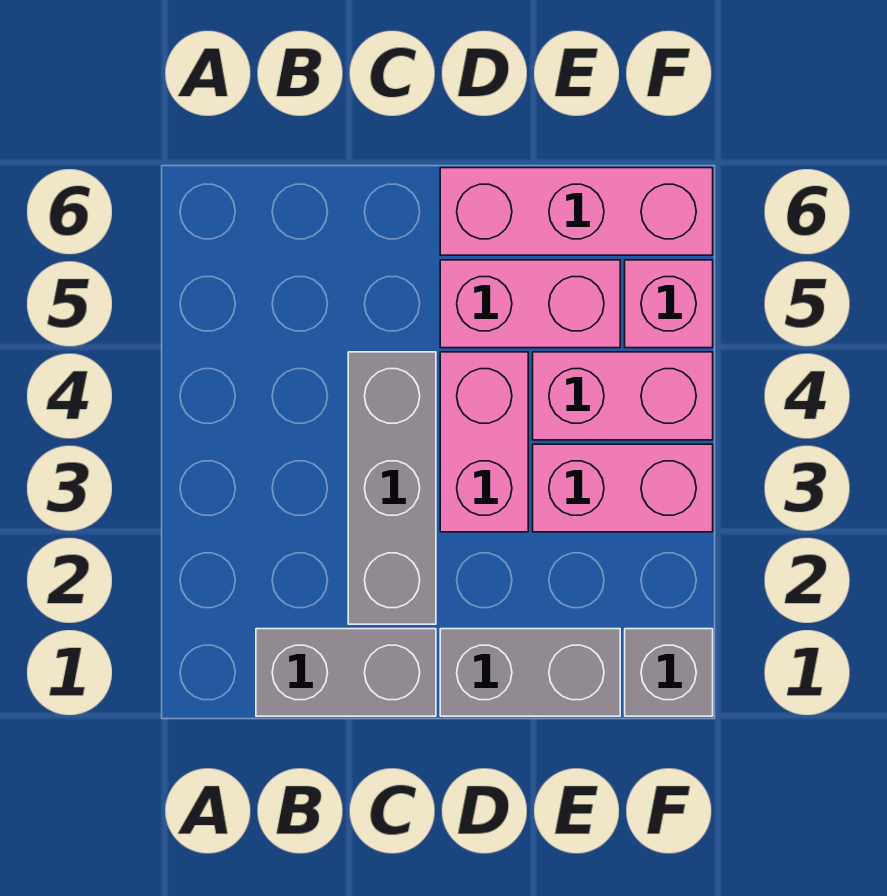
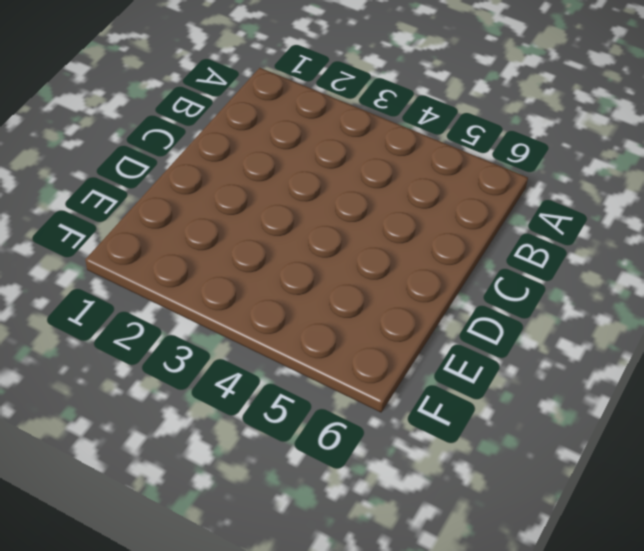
none -> grey brick B1:C1 level 1
none -> grey brick C2:C4 level 1

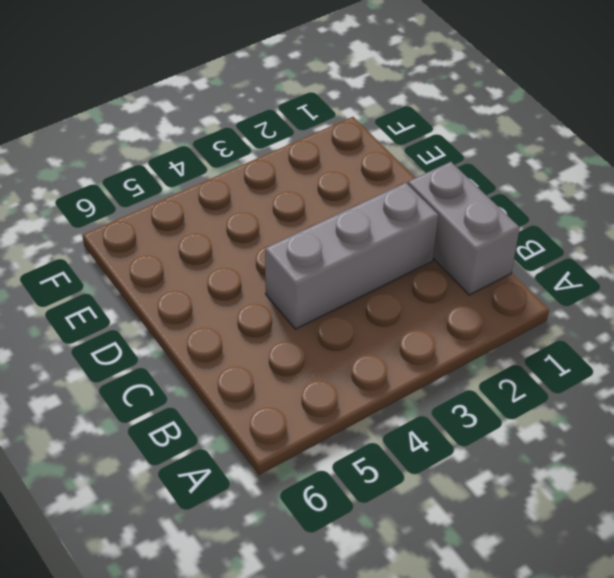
none -> grey brick D1:E1 level 1
none -> pink brick D3:D4 level 1

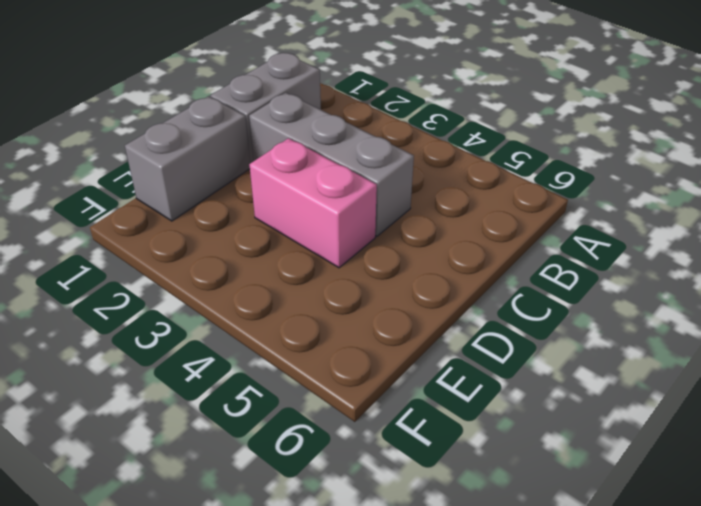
none -> pink brick D5:E5 level 1
none -> pink brick D6:F6 level 1

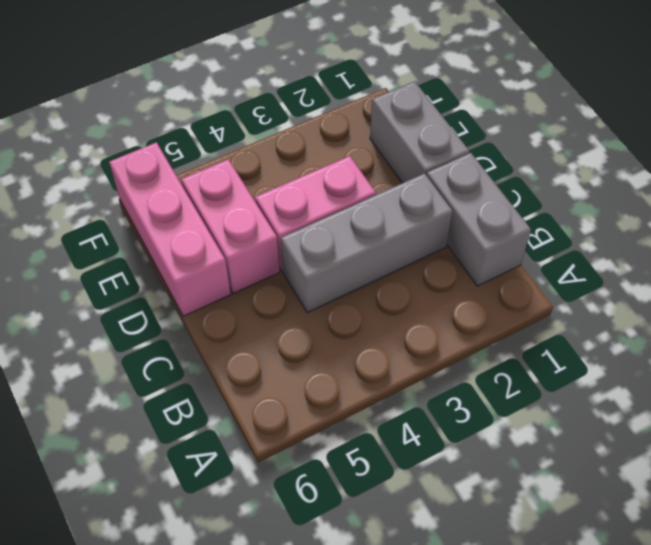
none -> pink brick E3:F3 level 1
none -> pink brick E4:F4 level 1

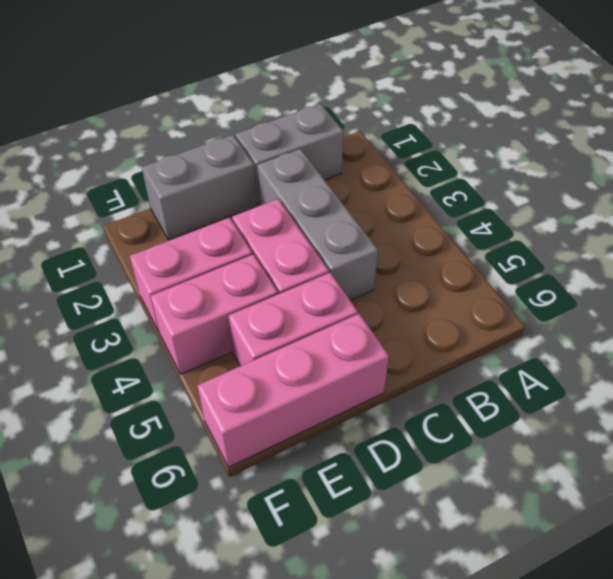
none -> grey brick F1 level 1
none -> pink brick F5 level 1

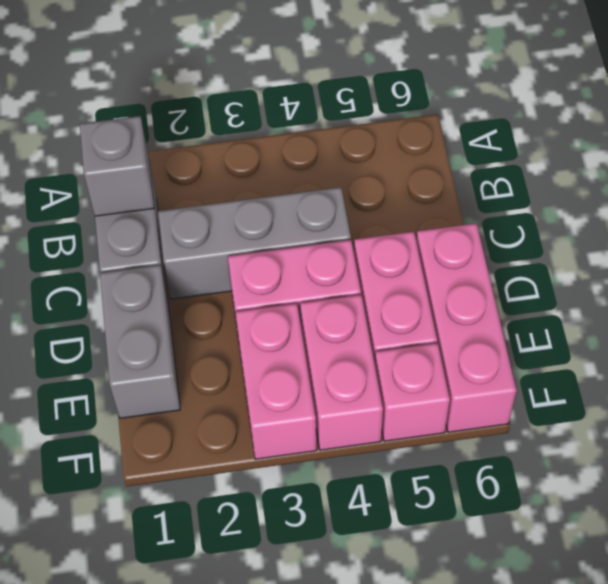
grey brick B1 level 2 -> grey brick F1 level 1

